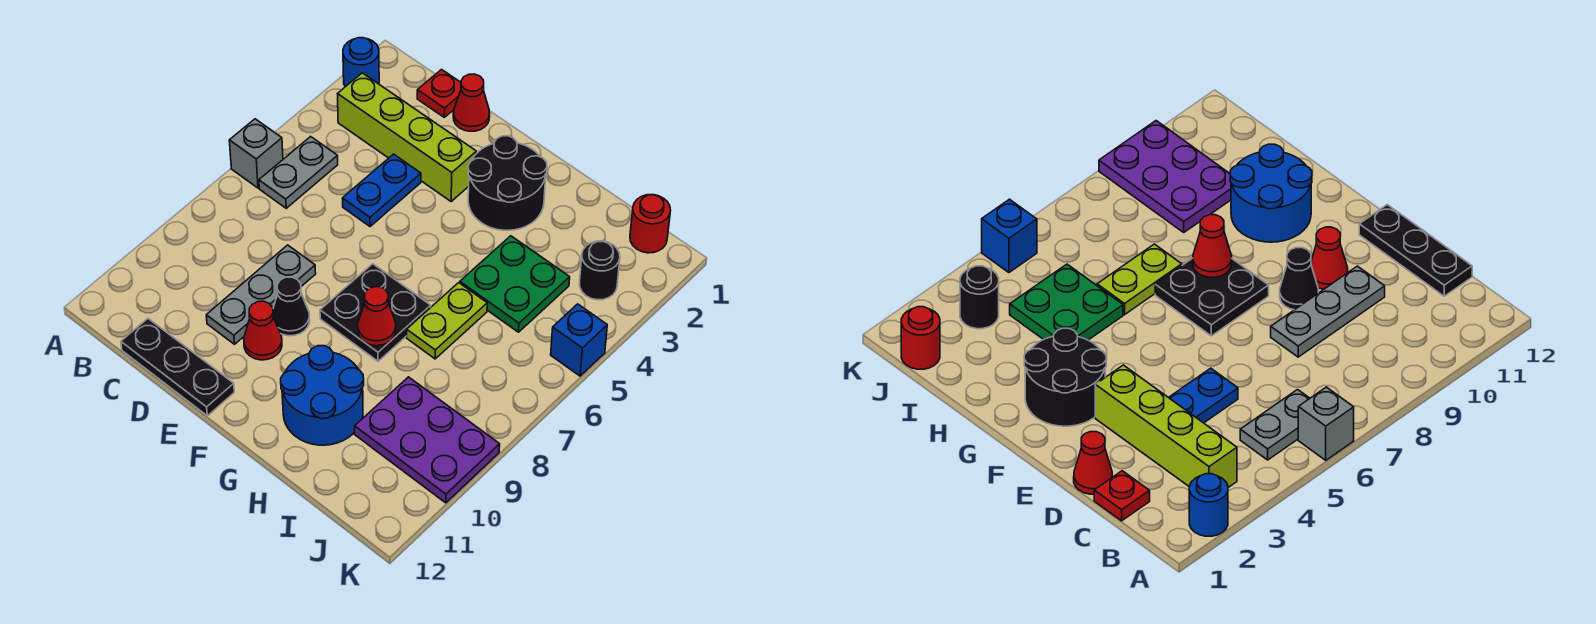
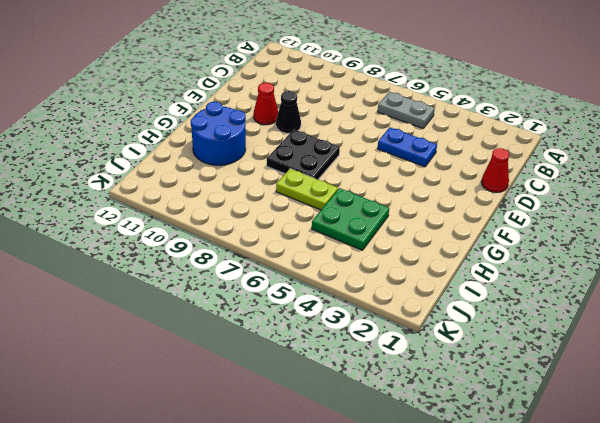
none -> blue round brick A2 level 1
none -> grey brick A6 level 1
none -> lime brick B3:E3 level 1

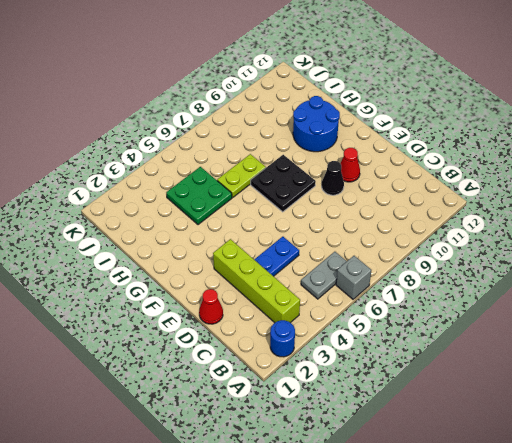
none -> red plate C1 level 1
none -> black plate C12:E12 level 1
none -> grey plate D8:D10 level 1

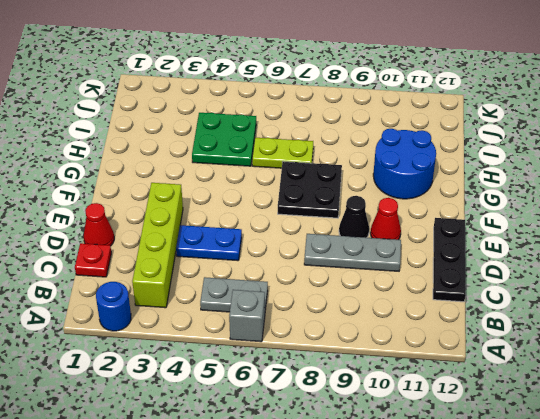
none -> black round brick F2:G3 level 1
none -> purple plate I9:K10 level 1
none -> red round brick J1 level 1

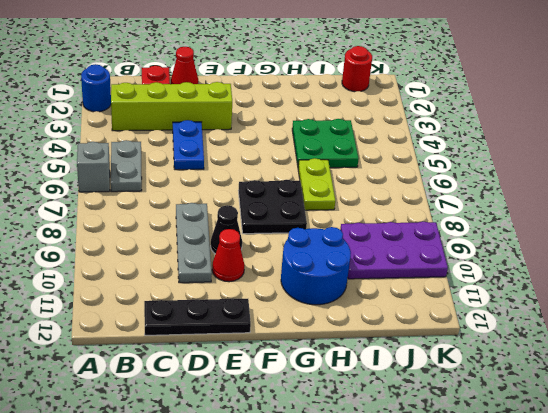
none -> black round brick F2:G3 level 1
none -> black round brick J3 level 1
none -> blue brick K5 level 1

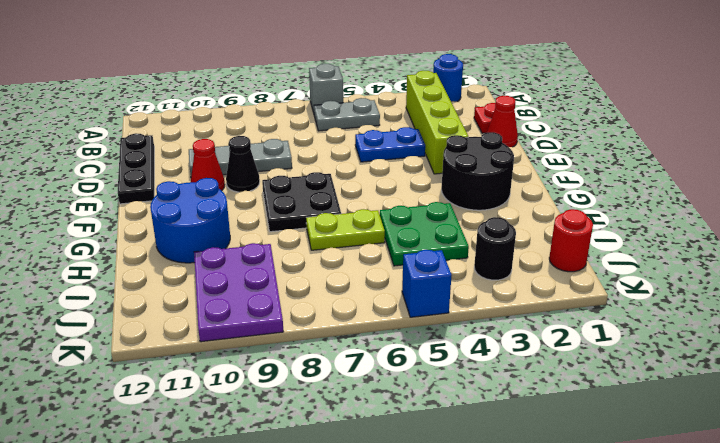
none -> red cone G8 level 2

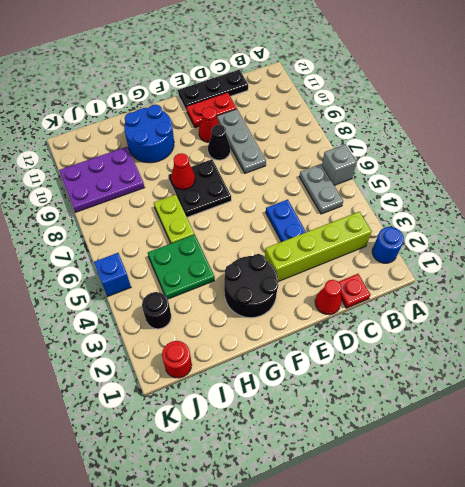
red plate D11:E11 level 1 -> none

